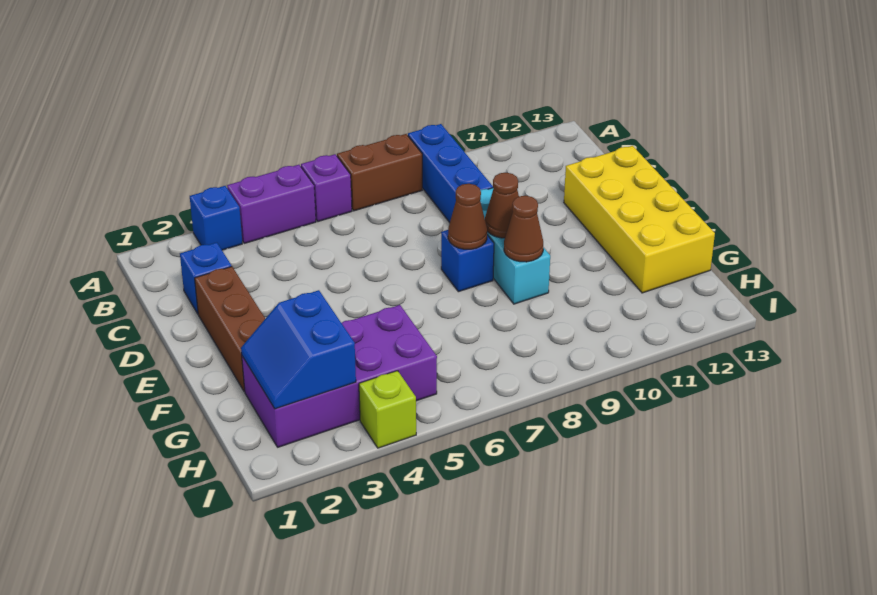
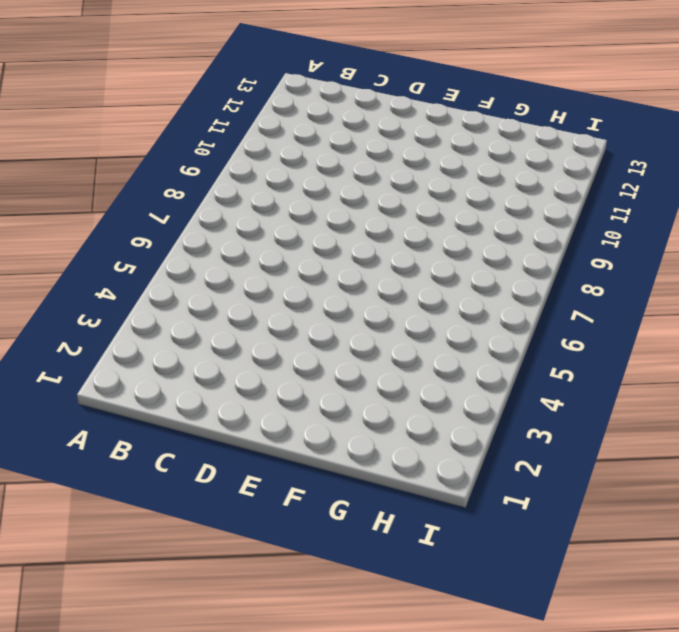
none -> blue brick A3 level 1
none -> purple brick A4:A5 level 1
none -> purple brick A6 level 1

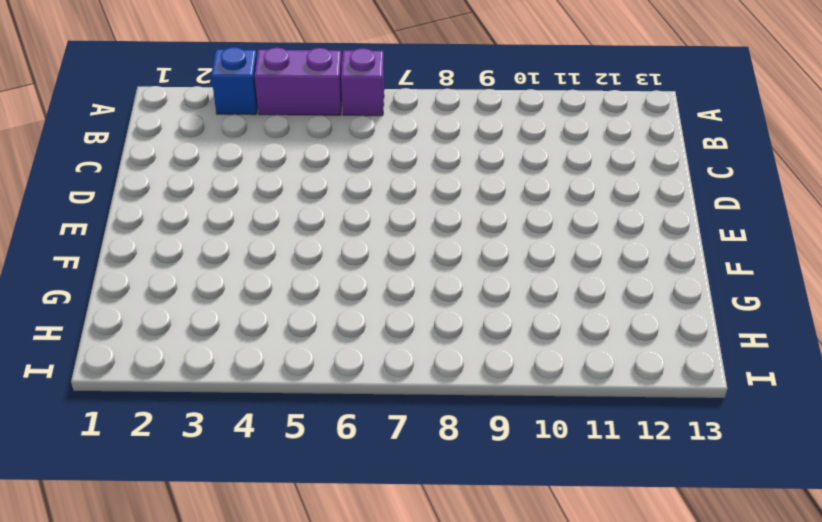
none -> brown brick A7:A8 level 1
none -> blue brick A9:C9 level 1
none -> blue brick C2 level 1

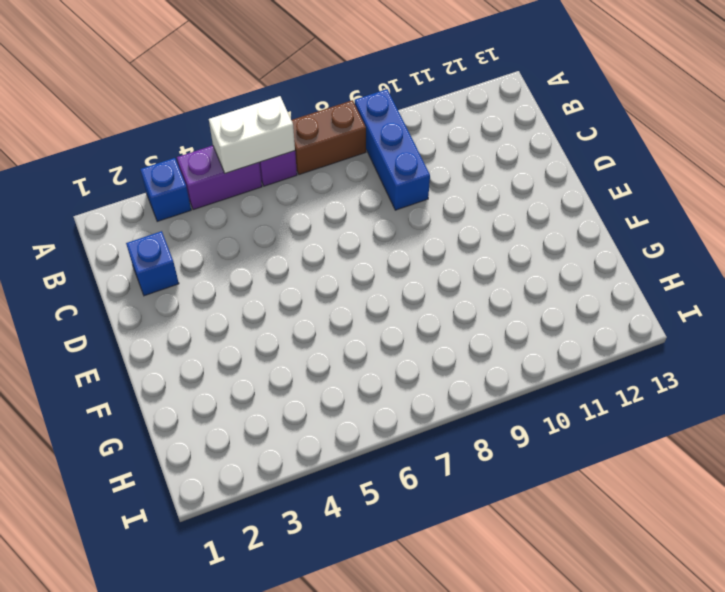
white brick A5:A6 level 2 -> none
none -> brown brick D2:F2 level 1
none -> cyan brick D9:F9 level 1
none -> yellow brick D12:G13 level 1

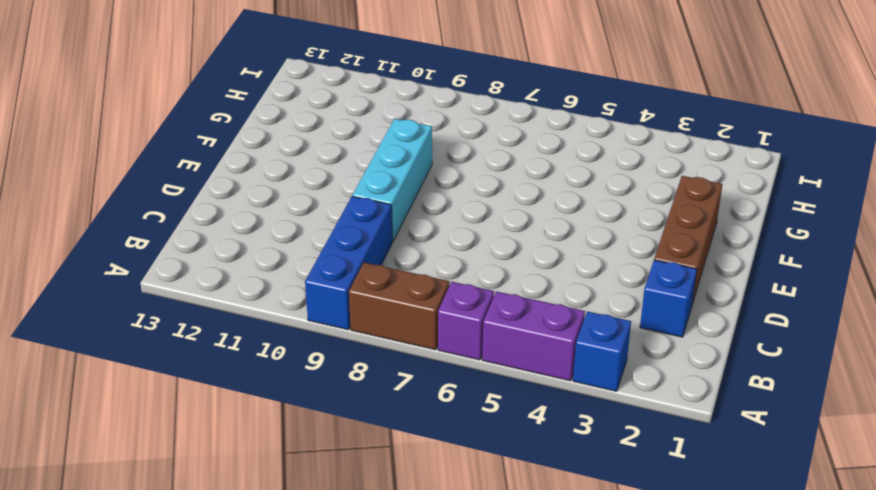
none -> yellow brick D12:G13 level 1
none -> blue brick E8 level 1
none -> purple brick G2:H5 level 1

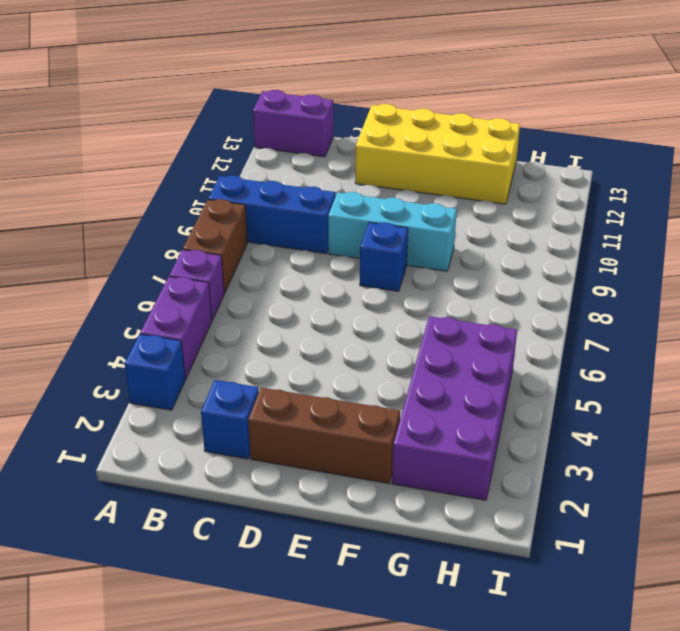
purple brick A13:B13 level 1 -> none
none -> lime brick I4 level 1
none -> brown cone E8 level 2
none -> brown cone E9 level 2

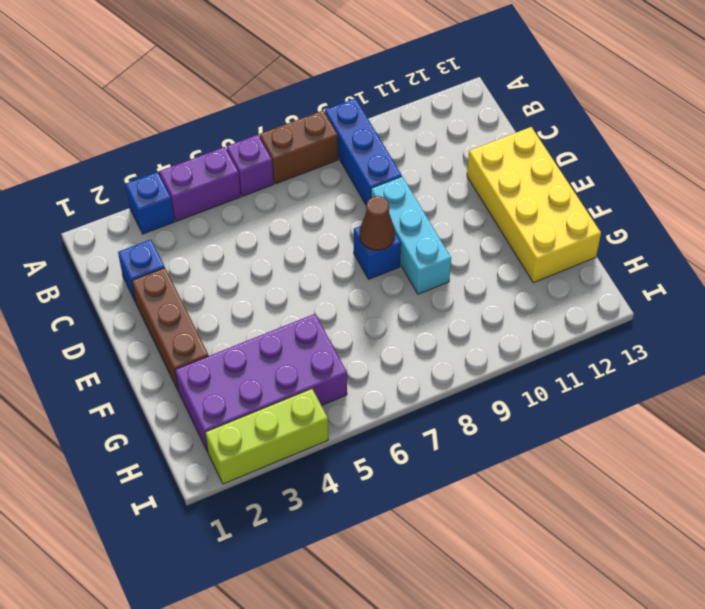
lime brick I2:I4 level 1 -> lime brick I4 level 1
none -> brown cone E9 level 2
none -> brown cone F9 level 2
none -> blue slope G2:H3 level 2 top 3

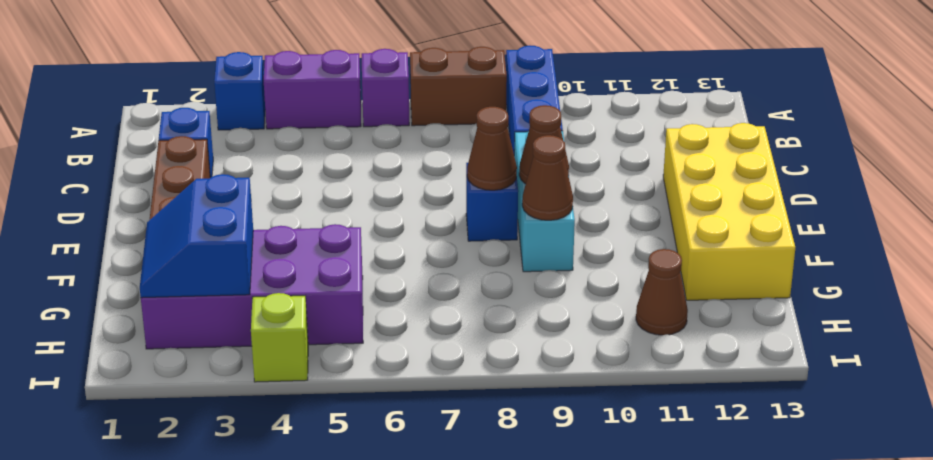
brown cone H11 level 1 -> none

